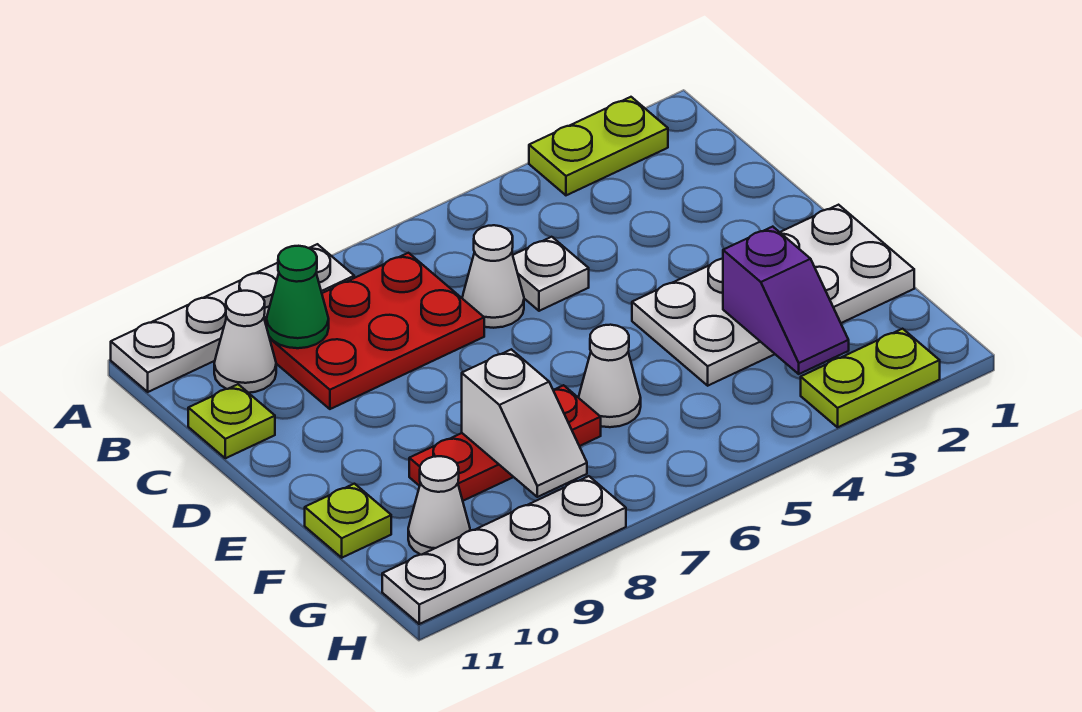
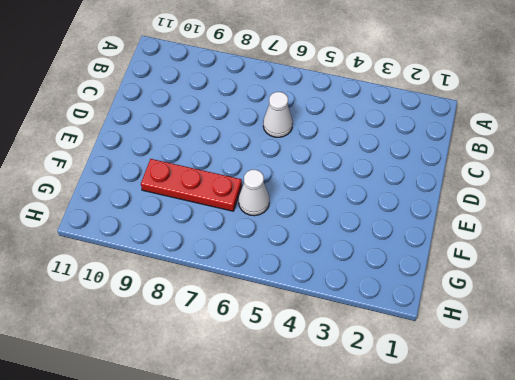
none -> lime plate A2:A3 level 1
none -> white plate A8:A11 level 1
none -> red plate B7:C9 level 1

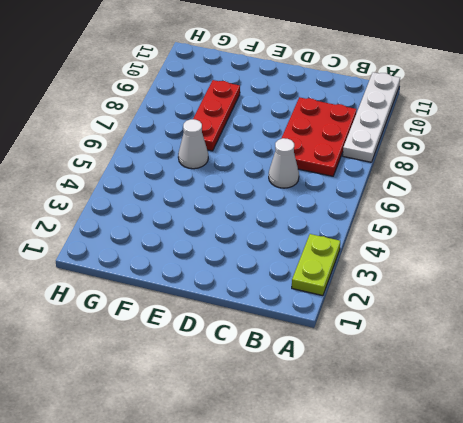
none -> white cone B10 level 1
none -> white plate C5 level 1
none -> lime plate C11 level 1

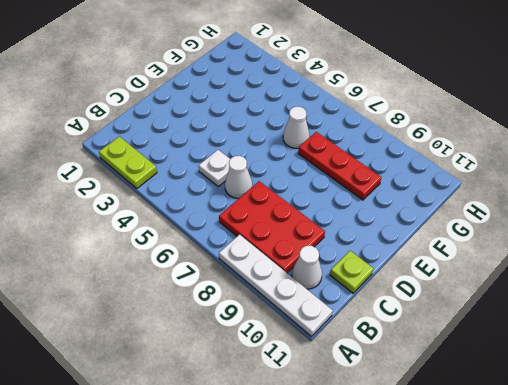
none -> white plate E1:F4 level 1
none -> lime plate F11 level 1
none -> white cone G10 level 1

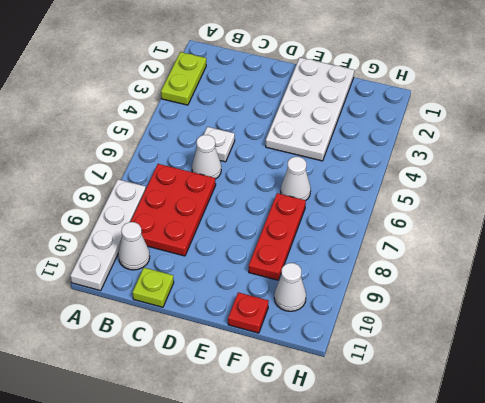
red plate F11 level 1 -> lime plate F11 level 1
none -> lime plate H2:H3 level 1
none -> white plate H8:H11 level 1
none -> green cone B9 level 2

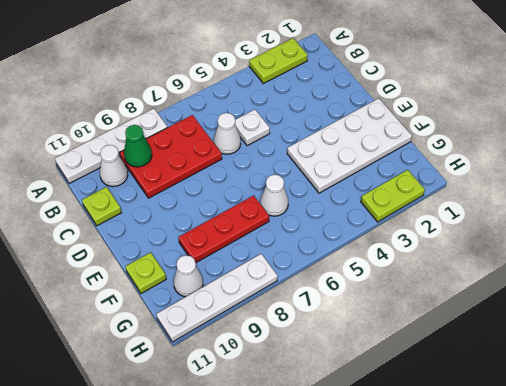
none -> purple slope F3:G3 level 2 top F
none -> white slope F8:G8 level 2 top F

